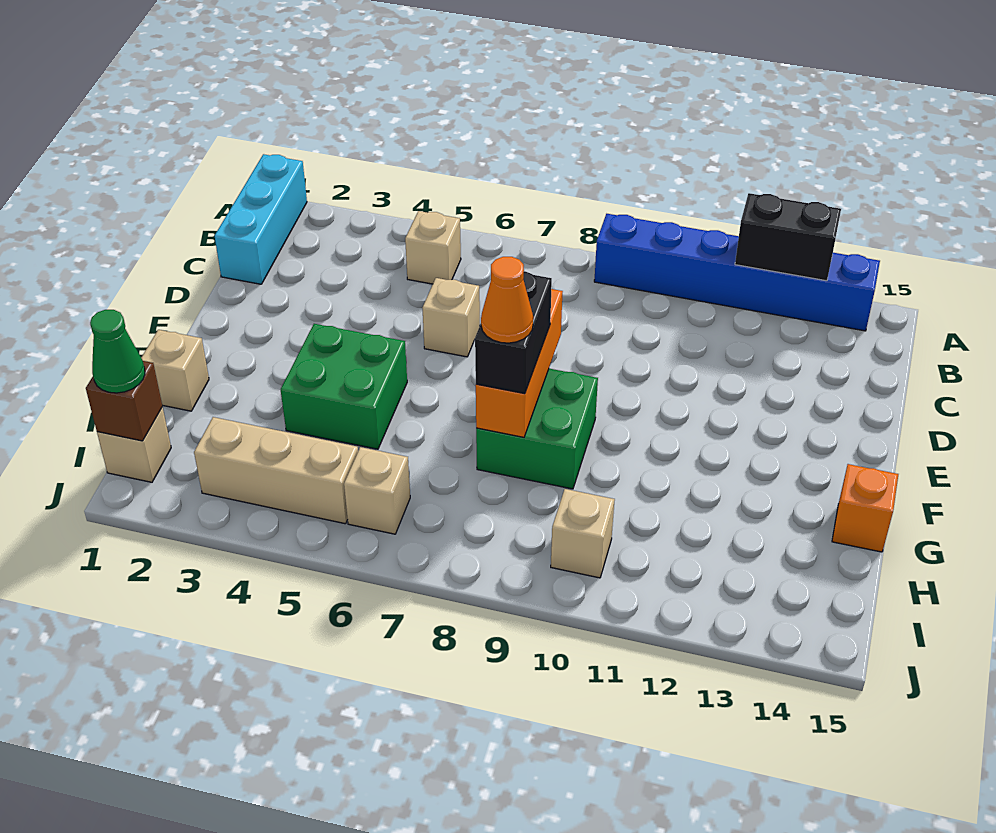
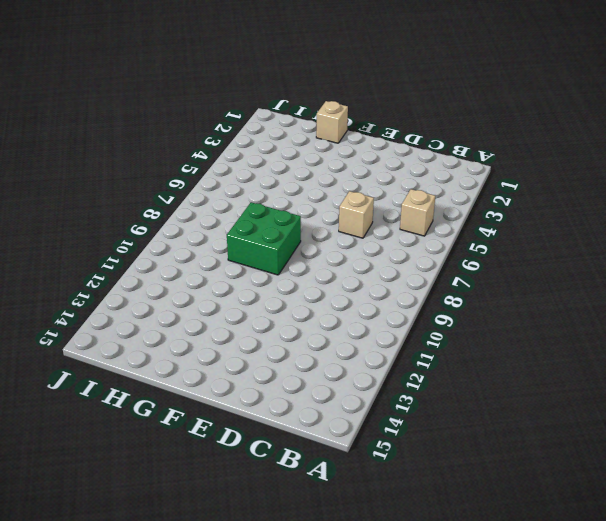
none -> cyan brick A1:C1 level 1
none -> blue brick A9:A14 level 1
none -> green brick F4:G5 level 1

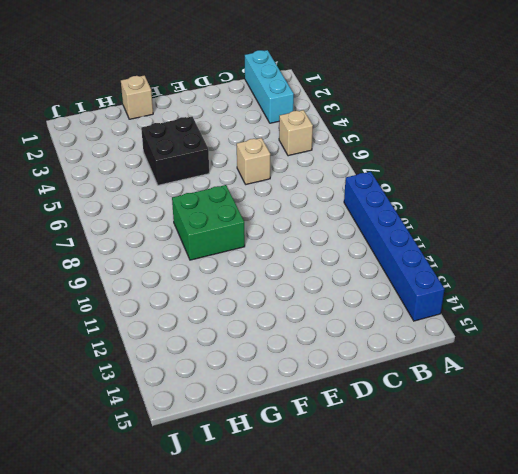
cyan brick B1:B3 level 1 -> cyan brick A1:C1 level 1
black brick F4:G5 level 1 -> green brick F4:G5 level 1
none -> orange brick G15 level 1
none -> tan brick I1 level 1
none -> tan brick I3:I5 level 1

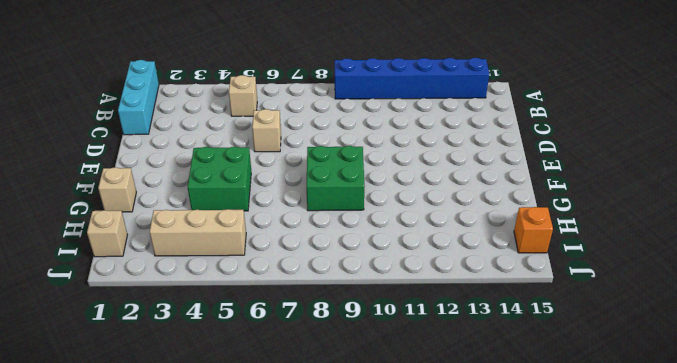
orange brick I15 level 1 -> orange brick G15 level 1
none -> tan brick I6 level 1
none -> tan brick I10 level 1
none -> black brick A12:A13 level 2

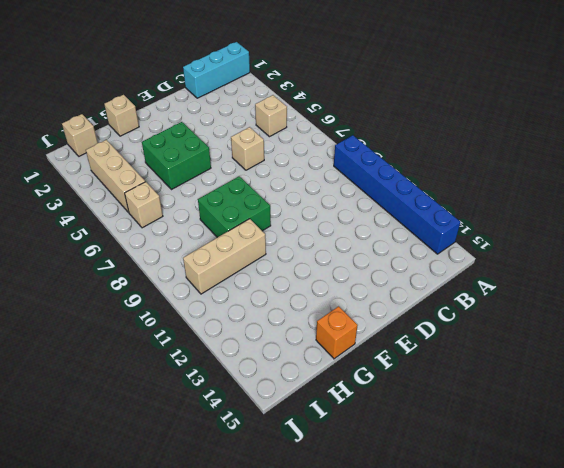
tan brick G10:I10 level 1 -> tan brick I10 level 1
none -> black brick A12:A13 level 2
none -> orange brick E8:G8 level 2
none -> brown brick I1 level 2

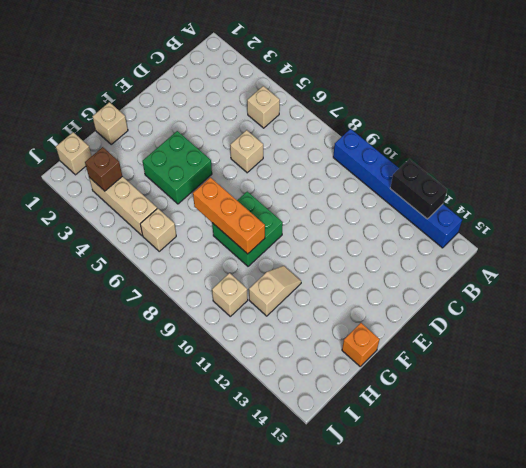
orange brick G7:G9 level 2 -> orange brick E8:G8 level 2
tan slope G11:H11 level 1 top H -> none
brown brick I3 level 2 -> brown brick I1 level 2
none -> cyan brick A1:C1 level 1
none -> black brick F8:G8 level 3
none -> green cone I1 level 3

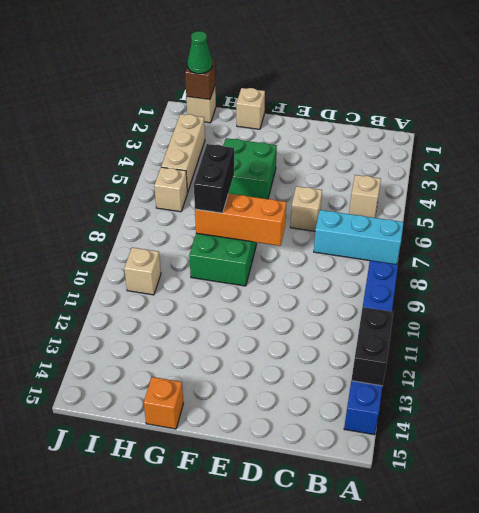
cyan brick A7:C7 level 1 -> cyan brick A1:C1 level 1
black brick G7:G8 level 3 -> black brick F8:G8 level 3
none -> orange cone G8 level 4

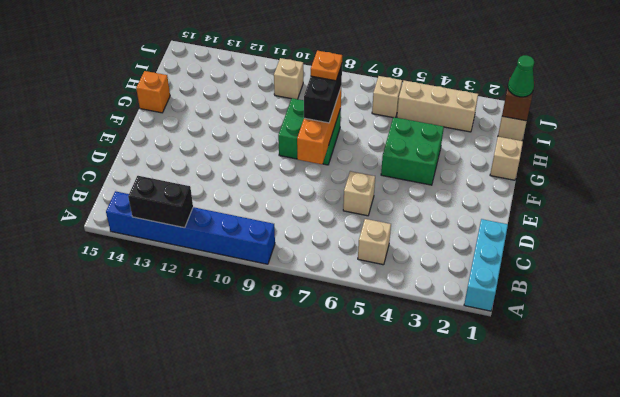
orange plate G8 level 4 -> orange cone G8 level 4

